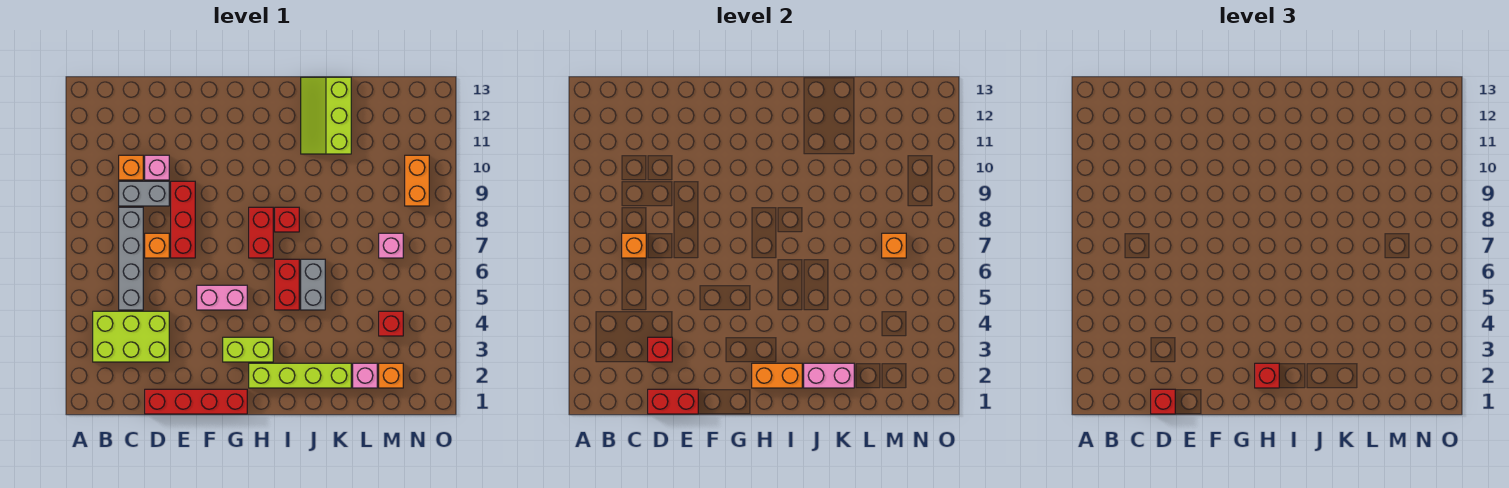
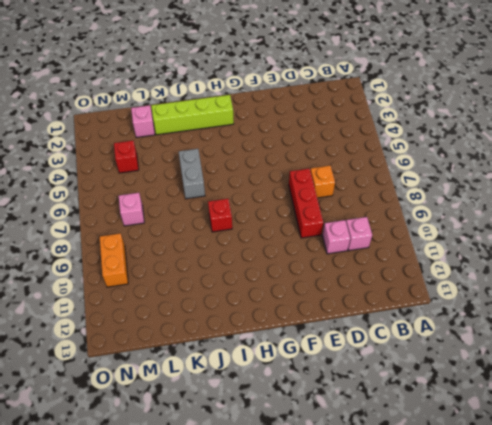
pink brick C10 level 1 -> orange brick C10 level 1
none -> lime brick B3:D4 level 1
none -> grey brick C5:C8 level 1
none -> grey brick C9:D9 level 1

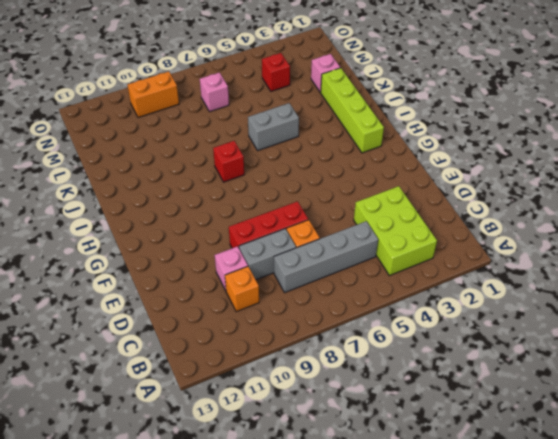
grey brick D8:D9 level 1 -> grey brick C9:D9 level 1
none -> red brick D1:G1 level 1
none -> pink brick F5:G5 level 1
none -> lime brick G3:H3 level 1

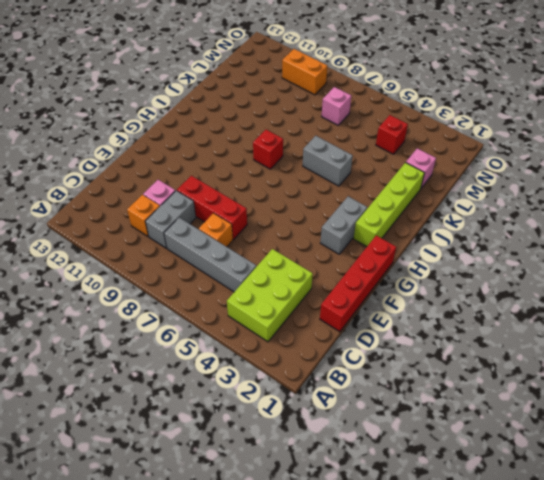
grey brick G3:H3 level 1 -> lime brick G3:H3 level 1
none -> pink brick F5:G5 level 1
none -> red brick H7:H8 level 1
none -> red brick I5:I6 level 1

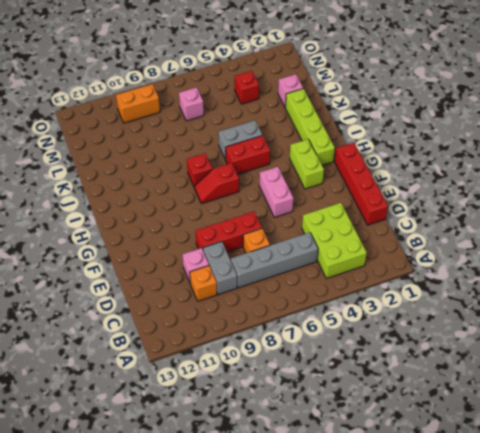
red slope H7:H8 level 1 top 7 -> red brick H7:H8 level 1
none -> lime slope J11:K13 level 1 top K
none -> orange brick M2 level 1
none -> orange brick C7 level 2

